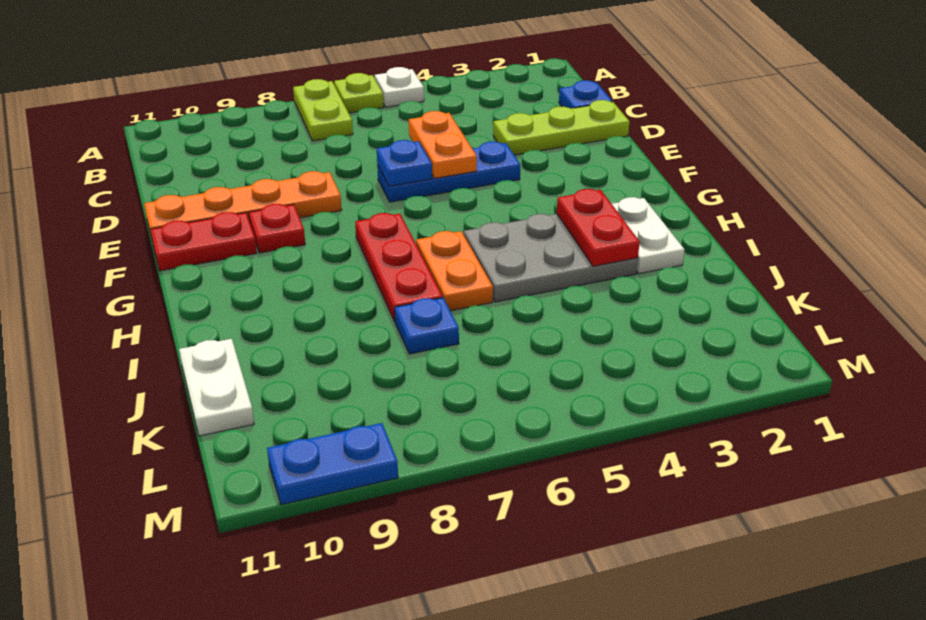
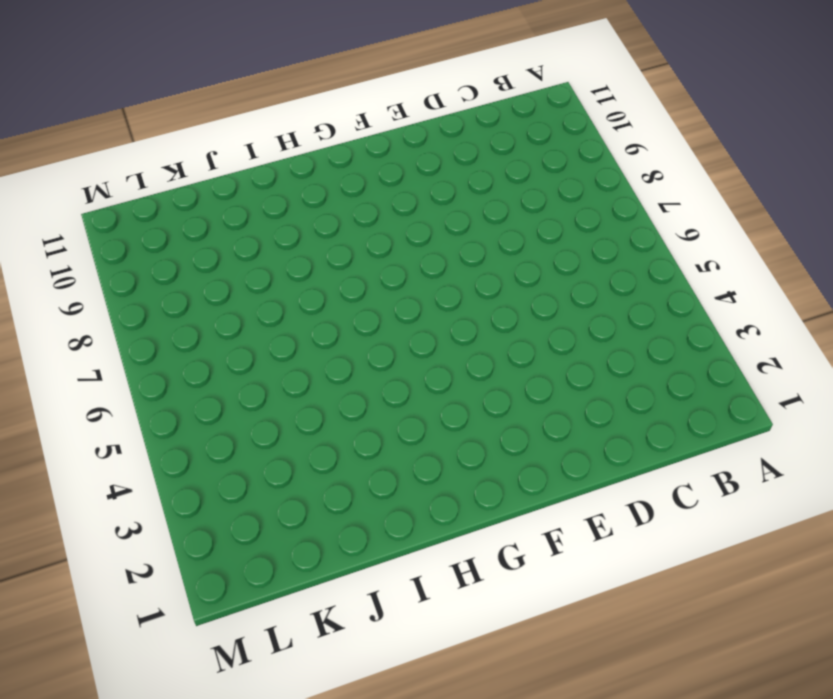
none -> white plate A5 level 1
none -> lime plate A6 level 1
none -> lime plate A7:B7 level 1

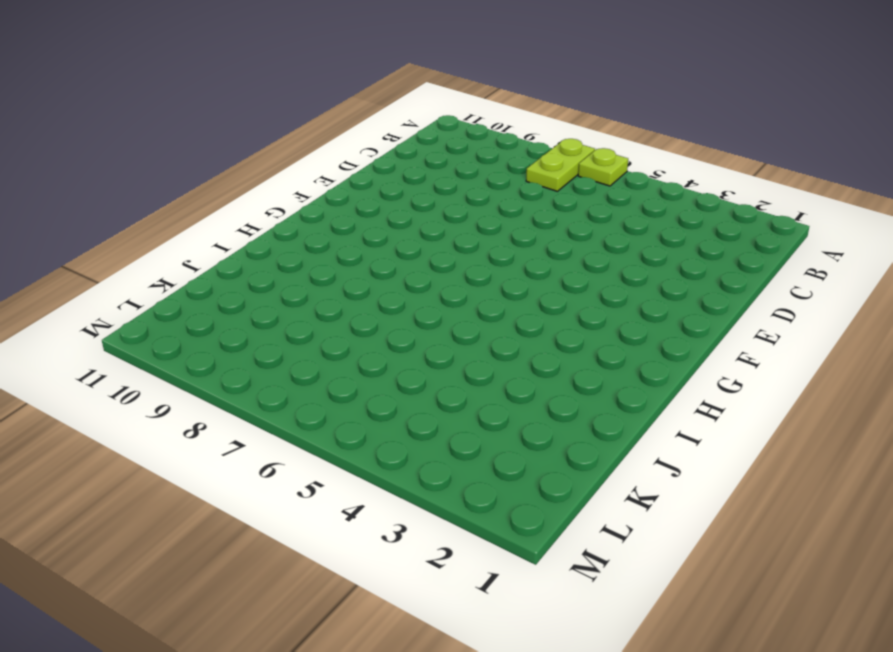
none -> white plate A5 level 1
none -> blue plate C1 level 1
none -> lime plate D1:D3 level 1

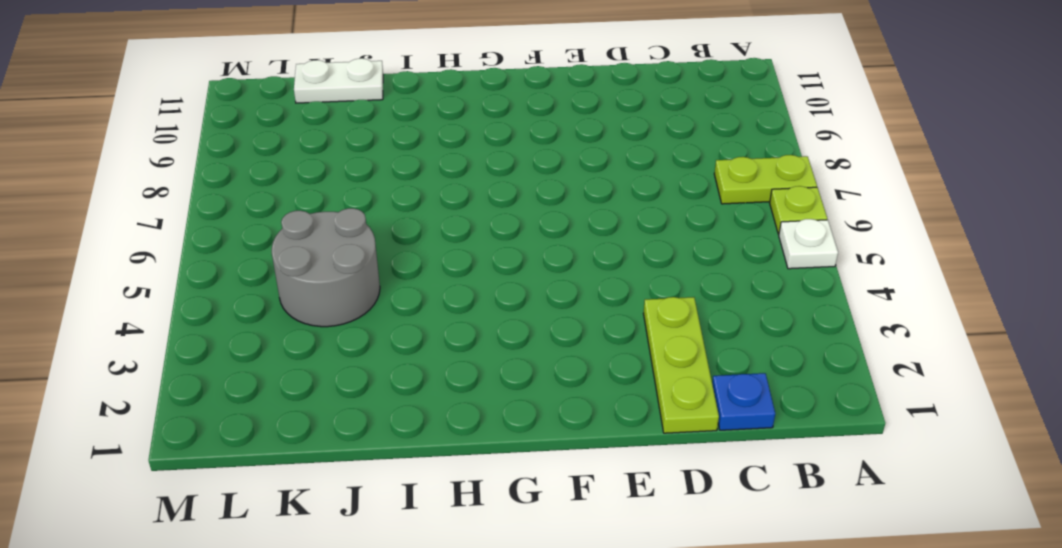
grey round brick J4:K5 level 1 -> none
none -> blue plate E4:E6 level 1
none -> orange plate E8:E11 level 1
none -> red plate F9 level 1

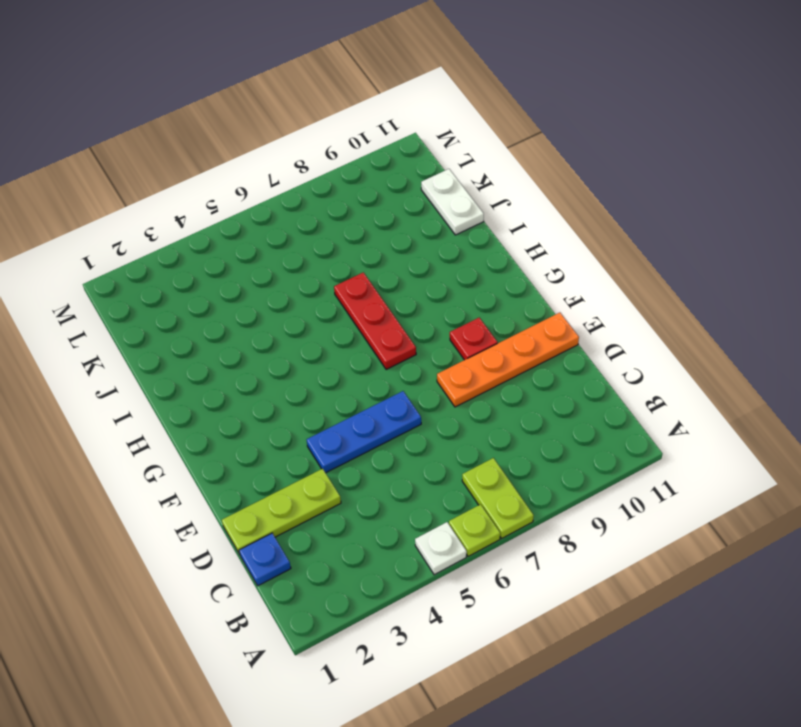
none -> red plate F10:F11 level 1
none -> white plate H2:I2 level 1
none -> grey plate H3:I5 level 1

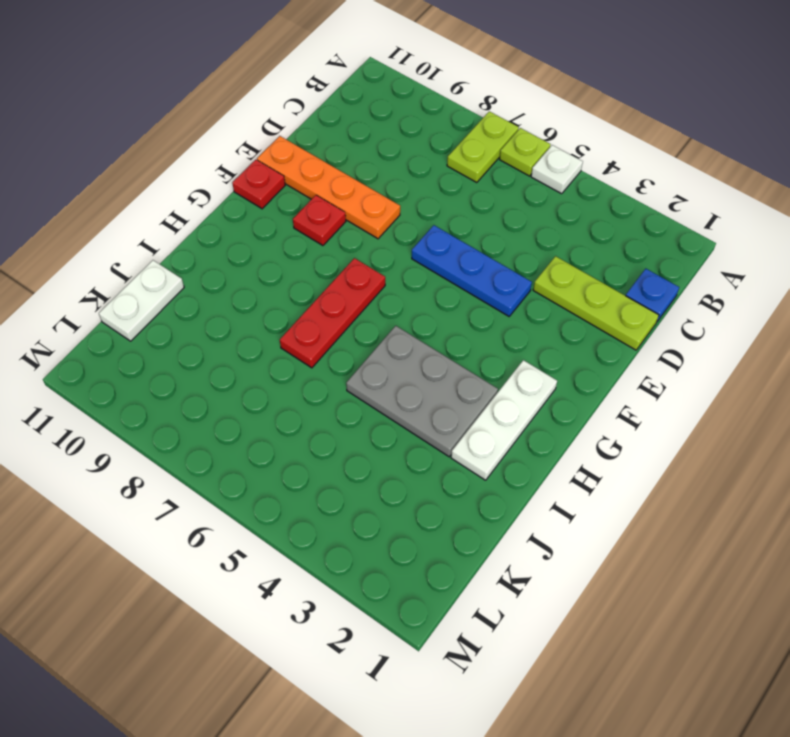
red plate F11 level 1 -> red plate F10:F11 level 1
white plate G2:I2 level 1 -> white plate H2:I2 level 1
none -> orange plate H6:I6 level 1
none -> blue plate J7 level 1
none -> blue plate M9:M10 level 1

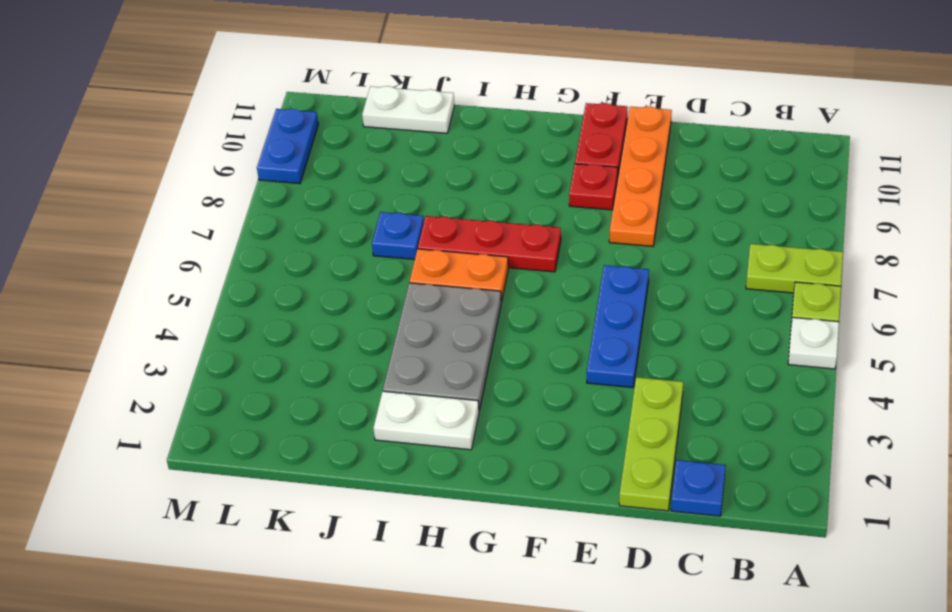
none -> orange plate D5:E5 level 2
none -> blue plate E6 level 2
none -> red plate H3:I3 level 2

